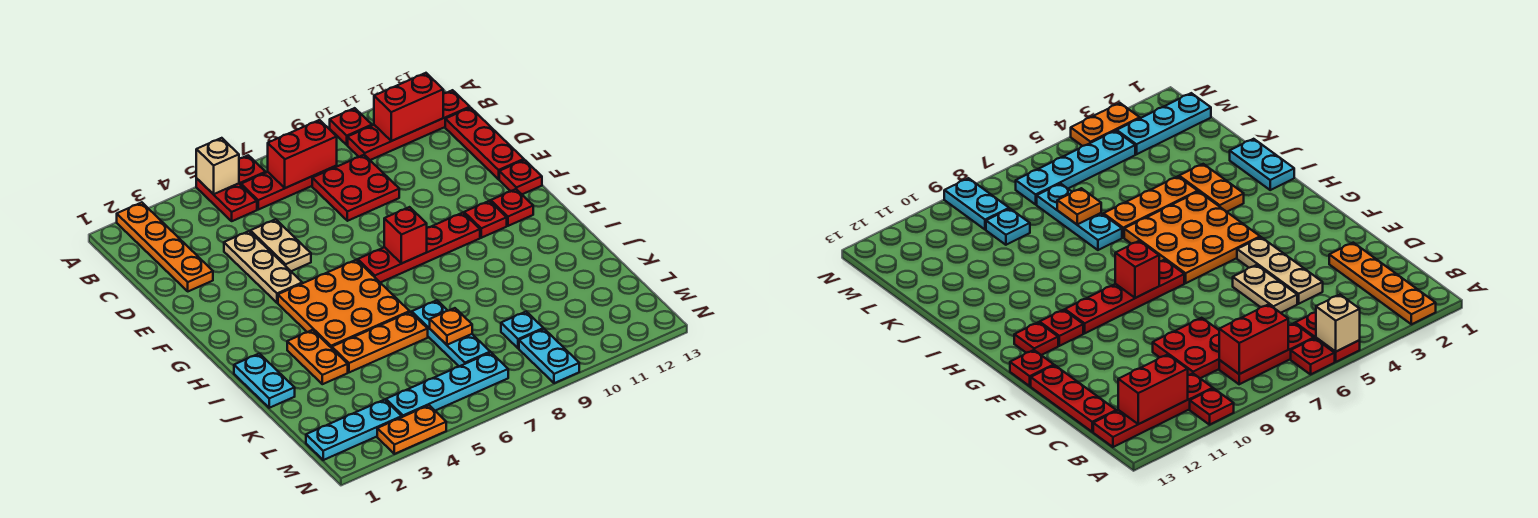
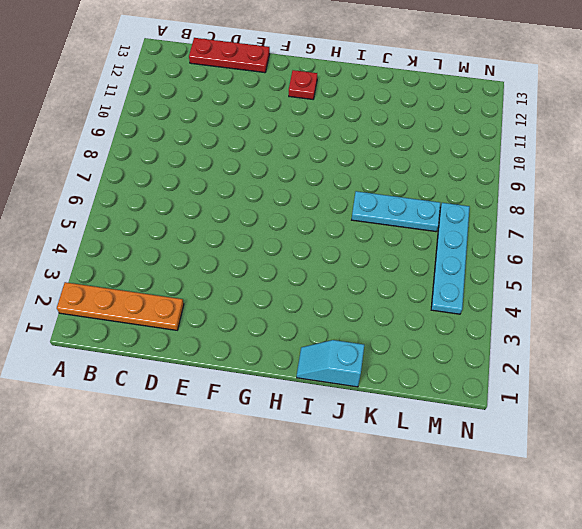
cyan slope I1:J1 level 1 top J -> cyan plate I1:J1 level 1
none -> red plate A5:B5 level 1
none -> red plate A6 level 1
none -> red plate A10 level 1

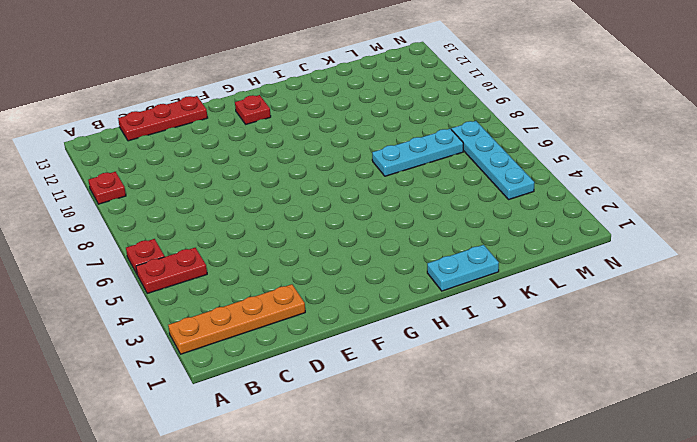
none -> red plate B6:B8 level 1
none -> red plate B10:B13 level 1
none -> red plate C8:D9 level 1

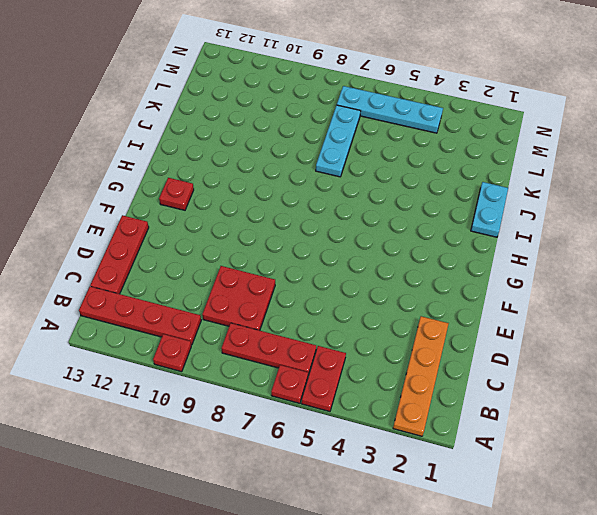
none -> tan plate D4:F4 level 1
none -> tan plate D5:E5 level 1
none -> red plate F13 level 1

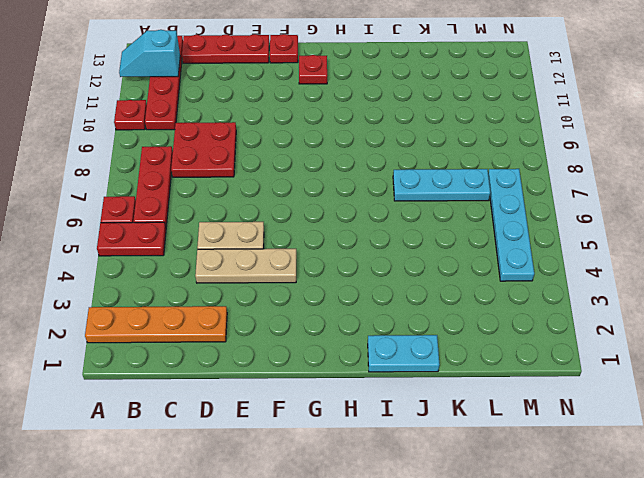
cyan slope A12:B12 level 2 top B -> red brick B11:B12 level 2
none -> orange plate G4:I6 level 1
none -> red plate G7:G10 level 1
none -> red plate G11 level 1

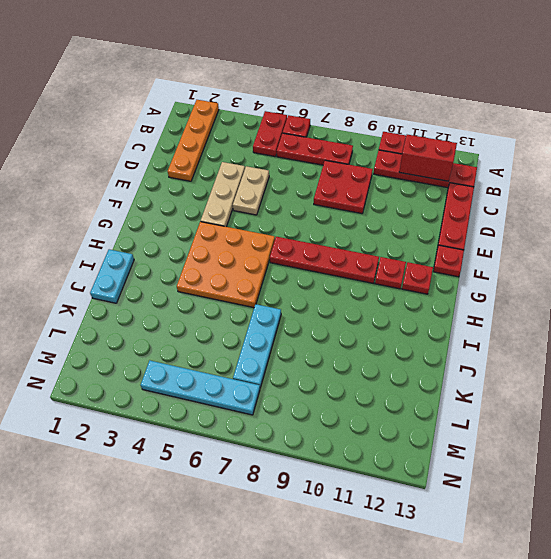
none -> orange plate I3:J3 level 1
none -> orange plate J4:J6 level 1
none -> cyan plate L9 level 1

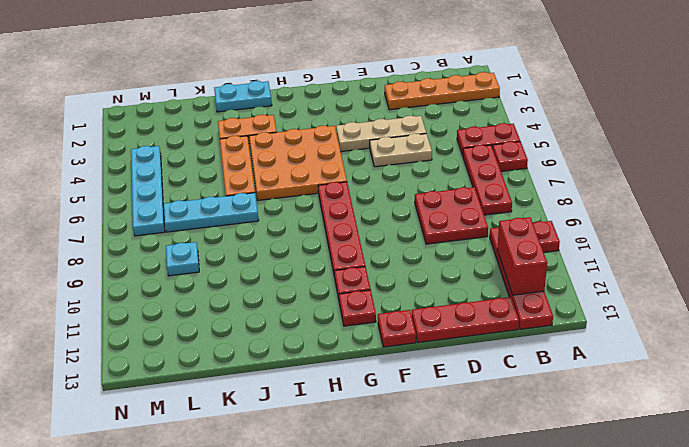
none -> cyan plate M1:M3 level 1
none -> cyan plate M9:N9 level 1
none -> orange plate N3:N4 level 1

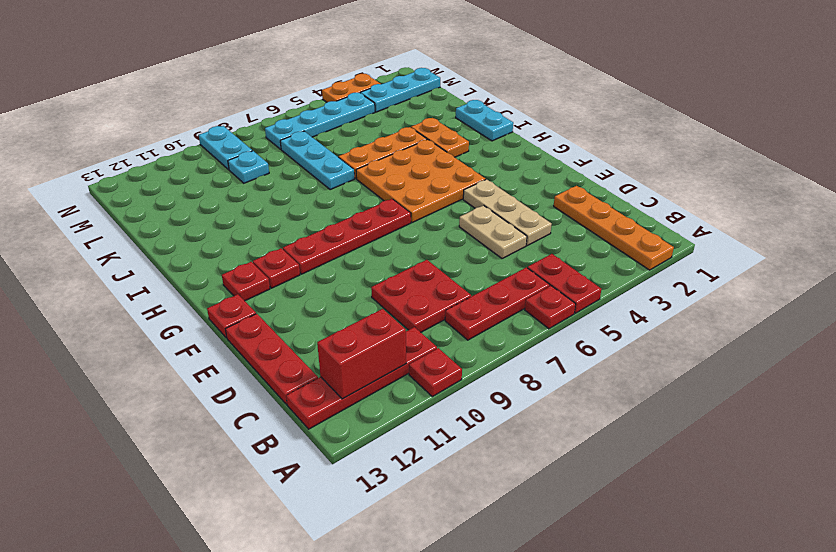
none -> tan brick A5 level 2
none -> red brick B7:B8 level 2
none -> red brick G8 level 2

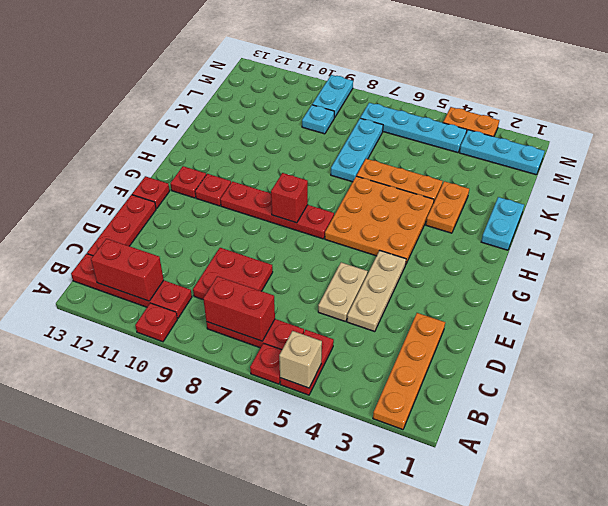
none -> orange plate K7 level 2

